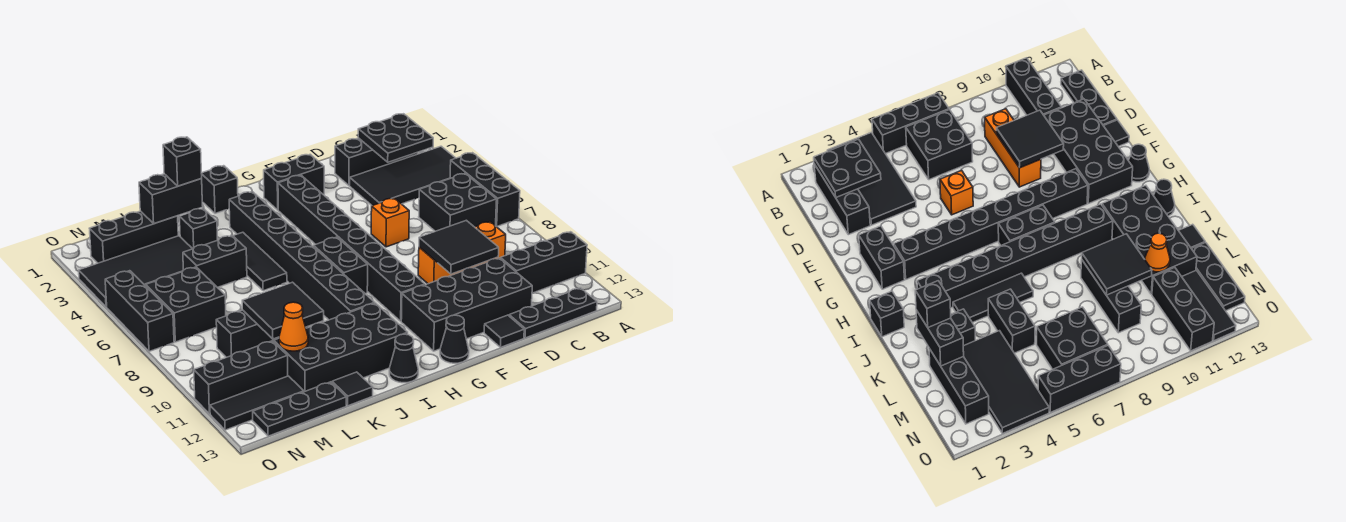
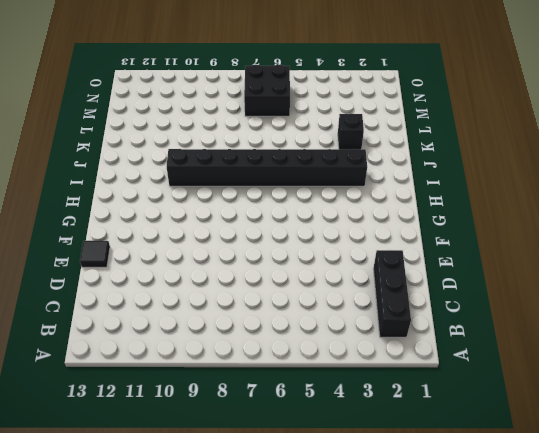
none -> black tile A3:D4 level 1
none -> black brick A5:A7 level 1
none -> black brick A11:C11 level 1
none -> black brick B6:C7 level 1

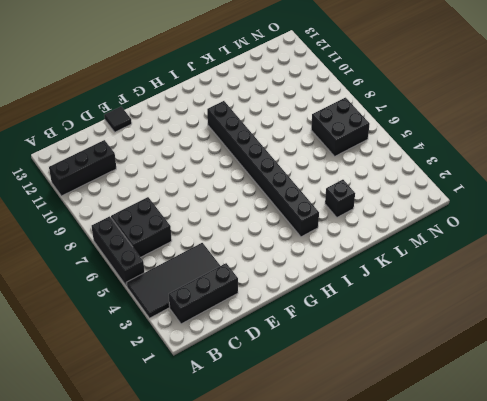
none -> black plate B13:D13 level 1
none -> orange brick C9:E9 level 1
none -> black brick D11:G12 level 1
none -> orange brick E6 level 1

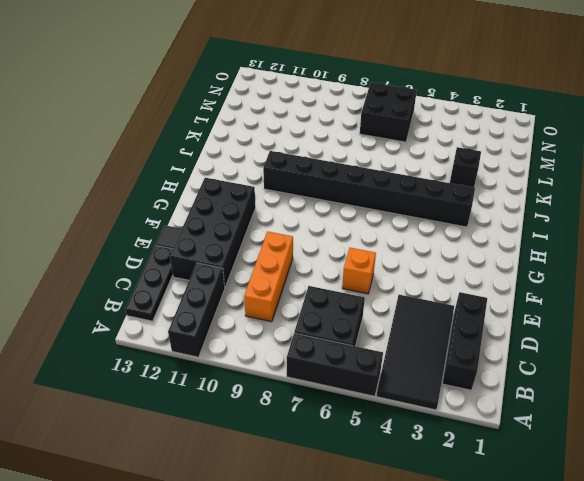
none -> black brick F2:G2 level 1
none -> black brick G3:G10 level 1
none -> black cone G13 level 1
none -> black brick H7:H8 level 1

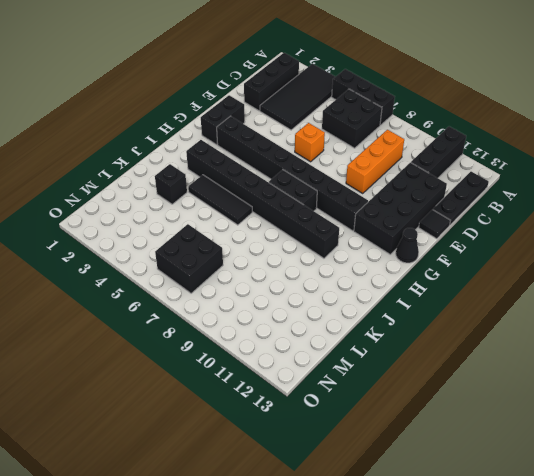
none -> black brick I1 level 1
none -> black brick I11:L12 level 1
none -> black cone I13 level 1
none -> black brick K5:L5 level 1

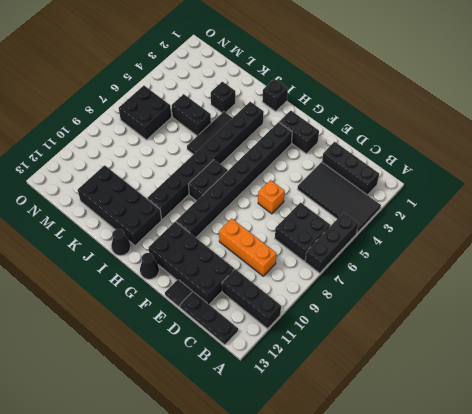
none -> black brick K9:M9 level 1
none -> black tile K13 level 1
none -> black brick L2:N2 level 1
none -> black tile L3:O4 level 1

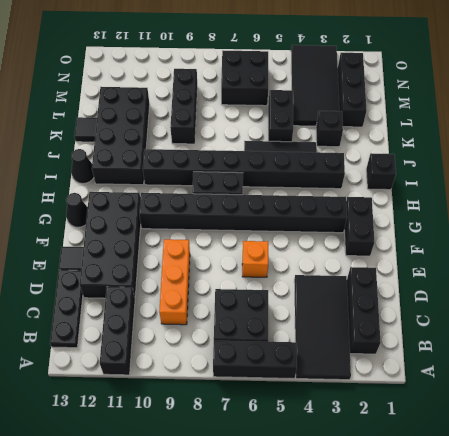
none -> black plate L13:N13 level 1
none -> black brick M11:O11 level 1
none -> black tile M12:O12 level 1
none -> black brick O5:O7 level 1

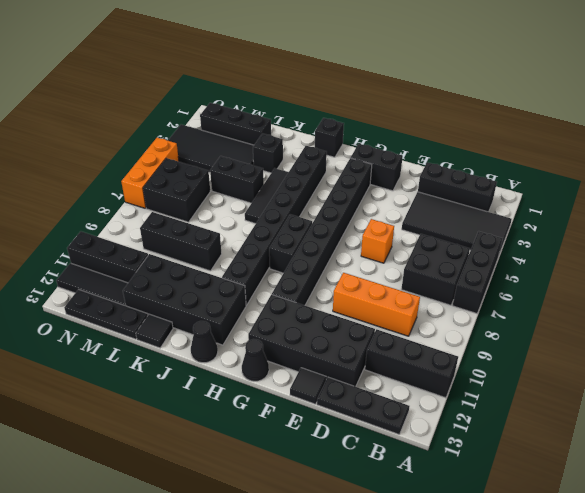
orange brick O5:O7 level 1 -> black brick O5:O7 level 1
none -> black plate B2:C3 level 2
none -> black tile D9:E10 level 2
none -> black brick K2:L2 level 2
none -> black tile K9:L10 level 2

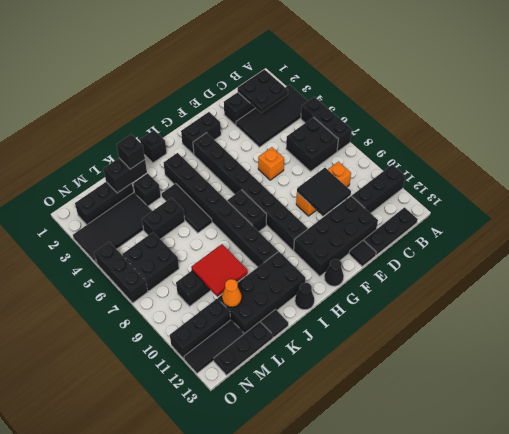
red tile K9:L10 level 2 -> black tile K9:L10 level 2

